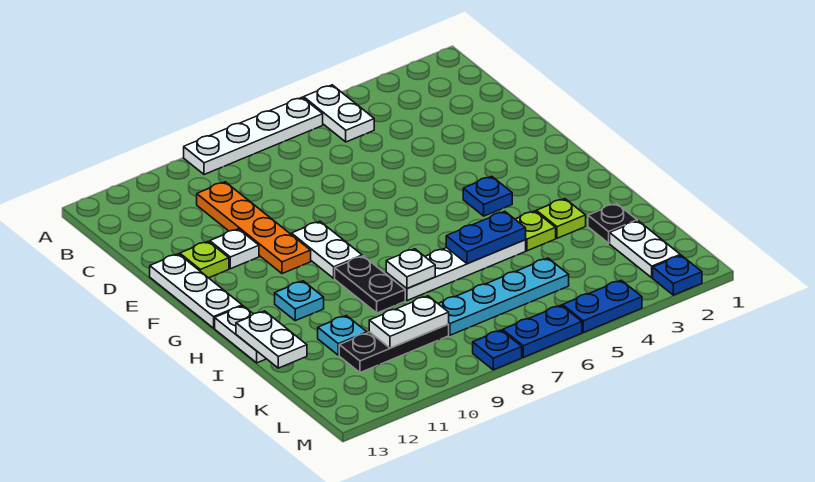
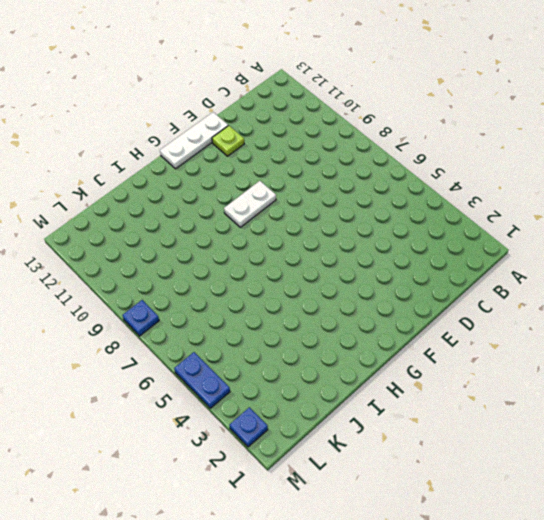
none -> white plate A5:B5 level 1
none -> white plate A6:A9 level 1
none -> orange plate C10:F10 level 1

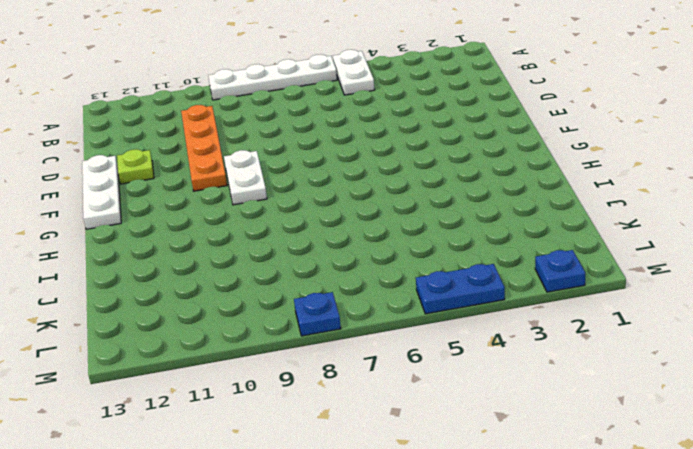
none -> white plate E11 level 1
none -> blue plate G4 level 1
none -> black plate H9:I9 level 1

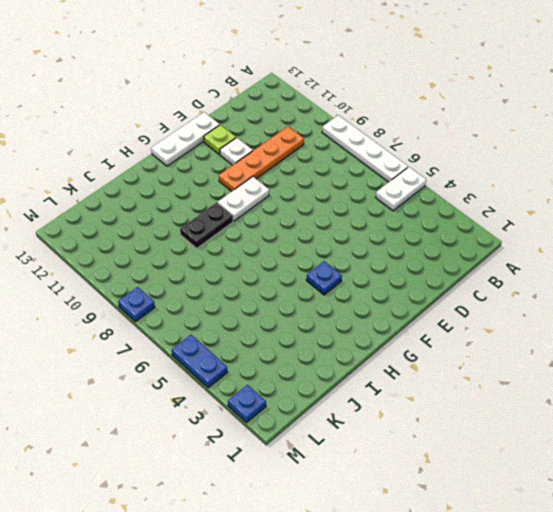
none -> cyan plate H11 level 1
none -> white plate H13:I13 level 1
none -> lime plate I3 level 1

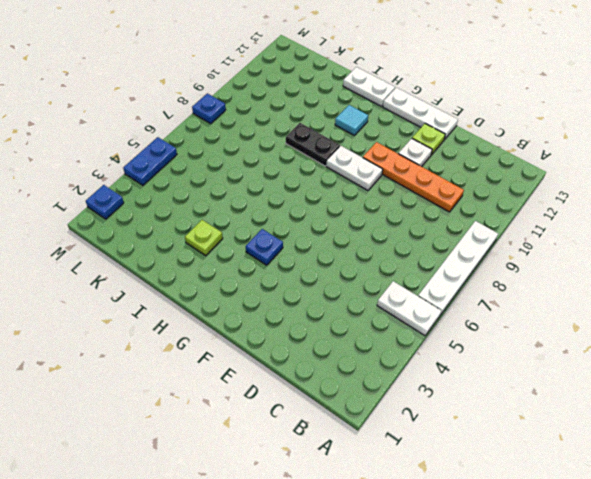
cyan tile H11 level 1 -> cyan plate H11 level 1
none -> lime plate I4 level 1
none -> white plate I5:I8 level 1
none -> black plate J2 level 1

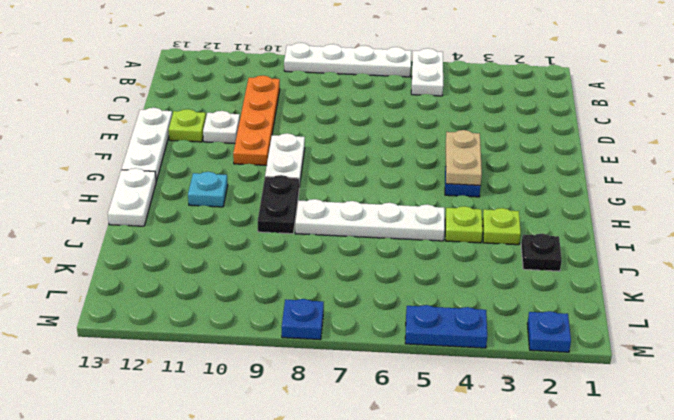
tan plate F4:G4 level 2 -> none
none -> cyan plate J11 level 1
none -> white plate K2:L2 level 1
none -> cyan plate K5:K8 level 1

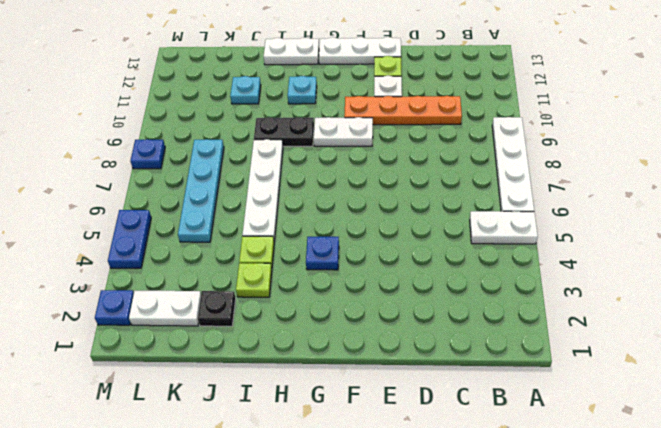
none -> black plate K9:K11 level 1
none -> blue plate M6:M7 level 1
none -> blue plate I5:I6 level 2

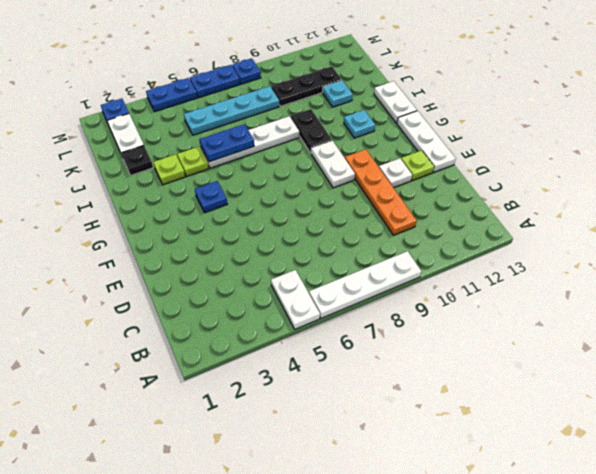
none -> white plate I8 level 2
none -> white plate I13:J13 level 2
none -> white plate K9:K10 level 2

